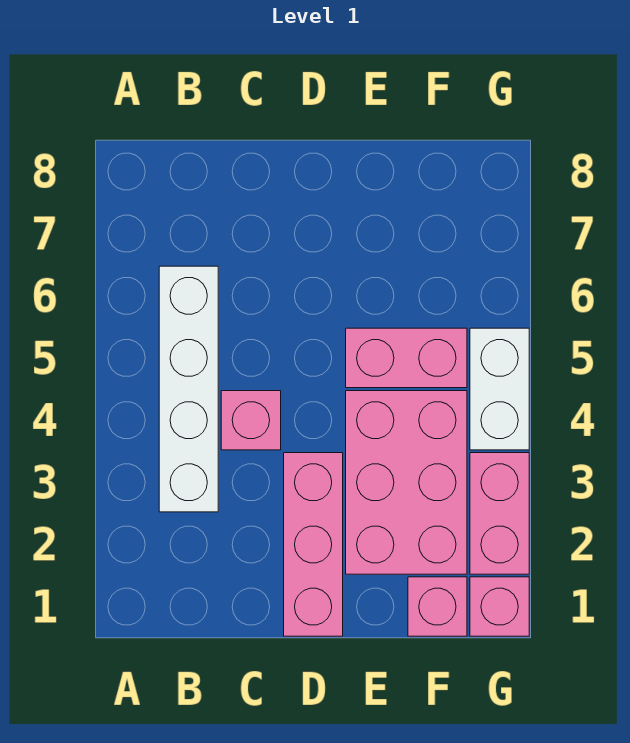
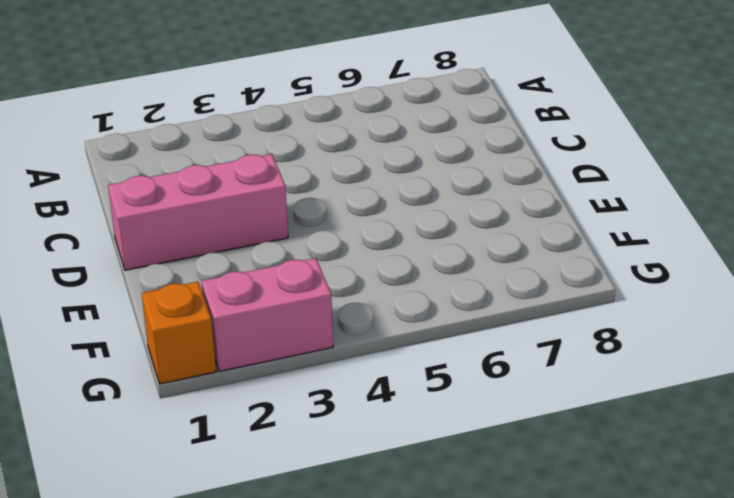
orange brick G1 level 1 -> pink brick G1 level 1
none -> white brick B3:B6 level 1
none -> pink brick C4 level 1

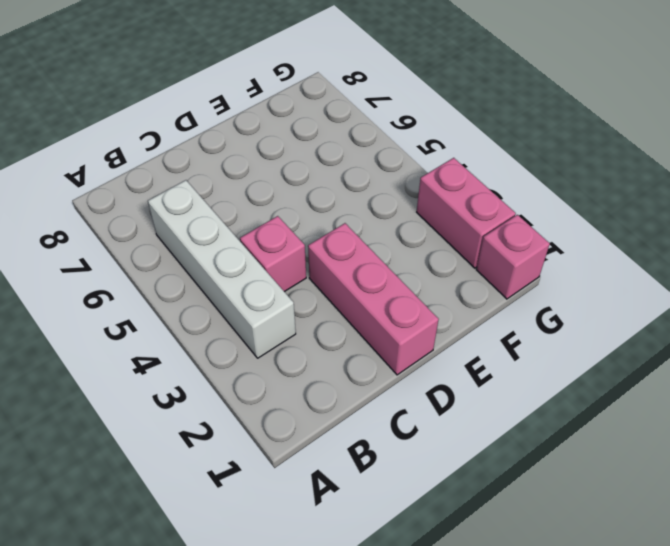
none -> pink brick E2:F4 level 1
none -> pink brick E5:F5 level 1

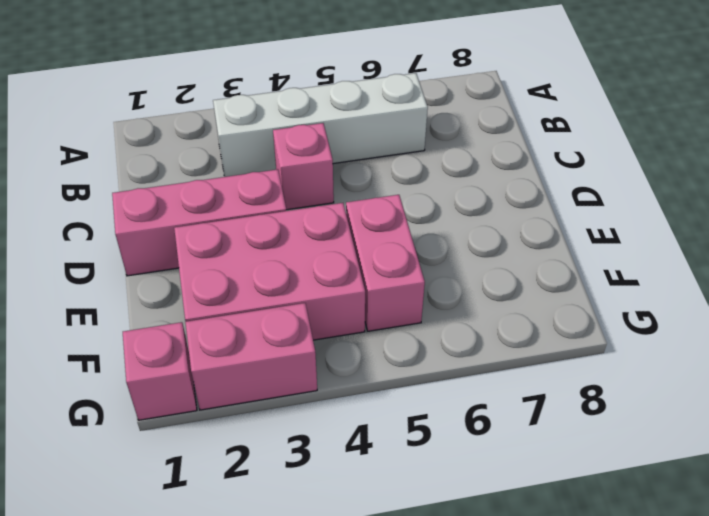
none -> pink brick F1 level 1
none -> white brick G4:G5 level 1

